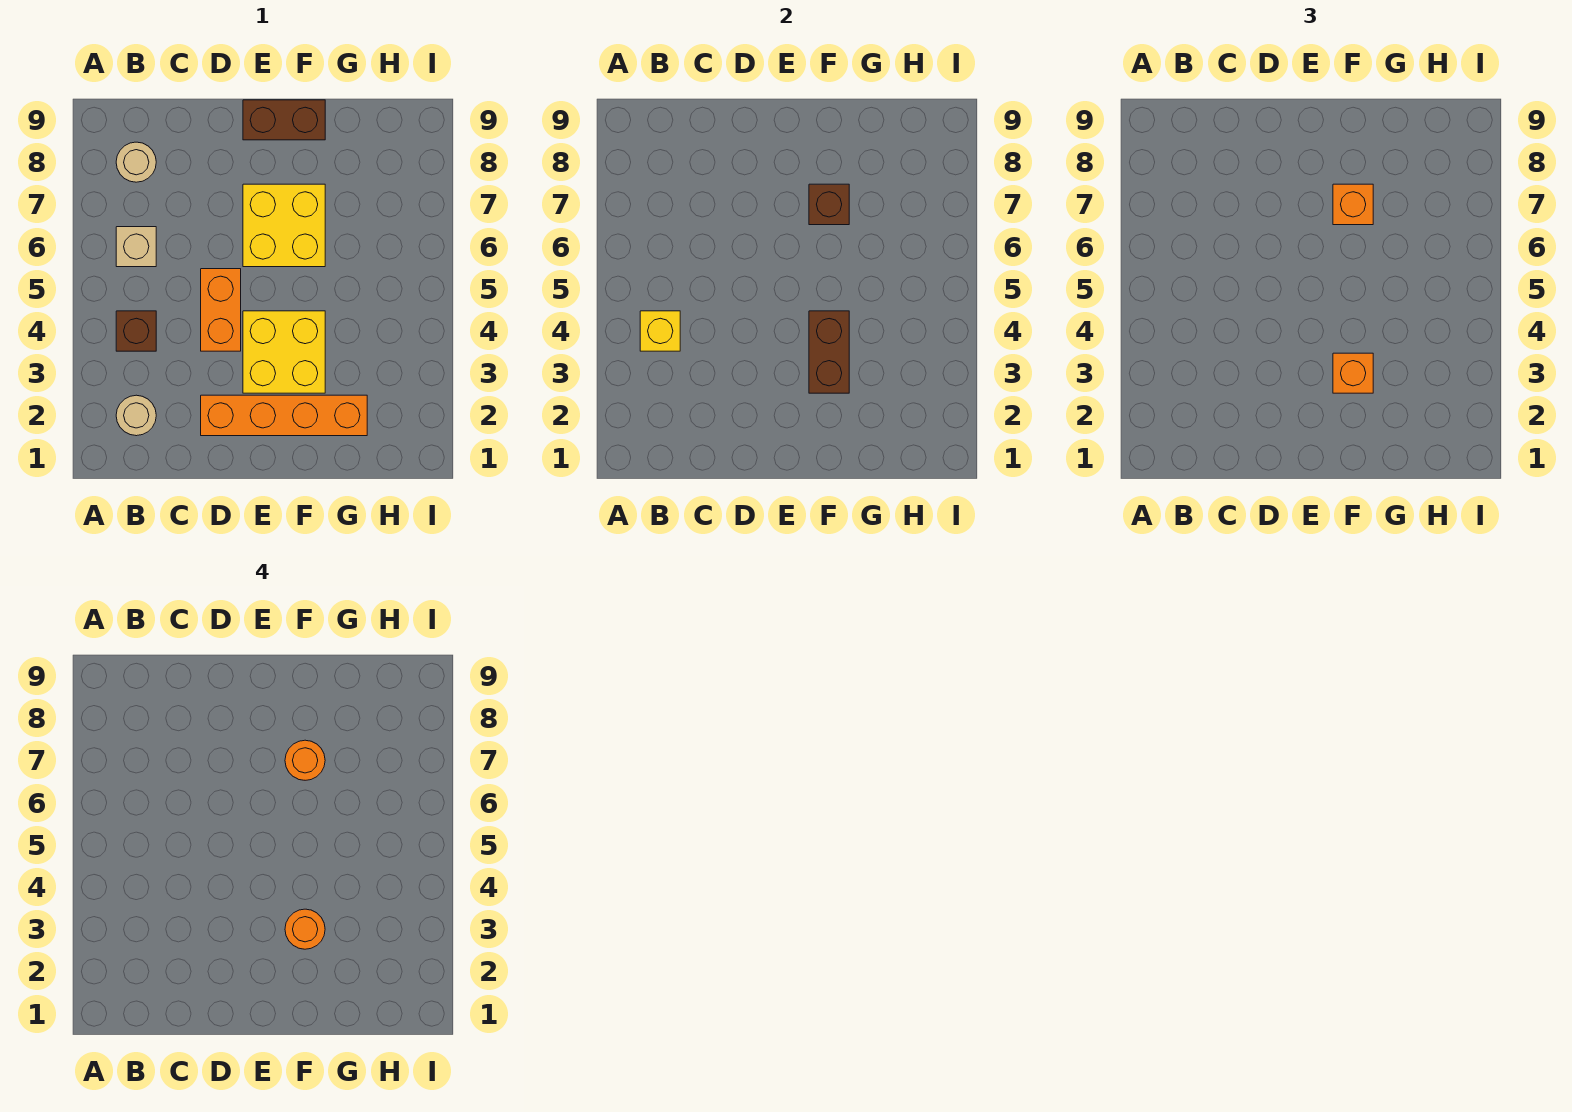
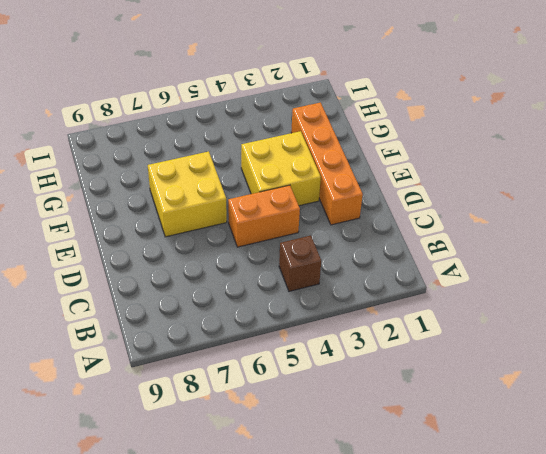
none -> tan round brick B2 level 1
none -> tan brick B6 level 1
none -> tan round brick B8 level 1

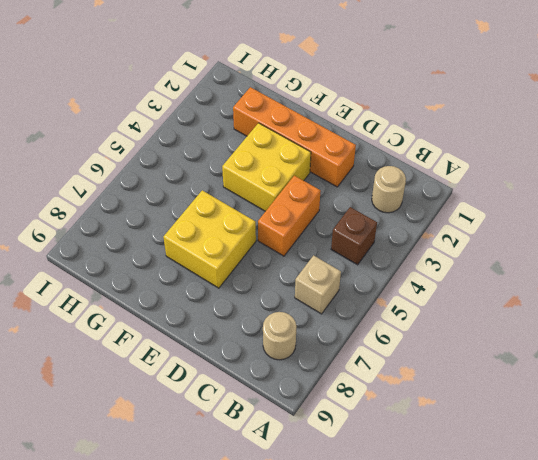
none -> brown brick E9:F9 level 1
none -> yellow brick B4 level 2
none -> brown brick F3:F4 level 2

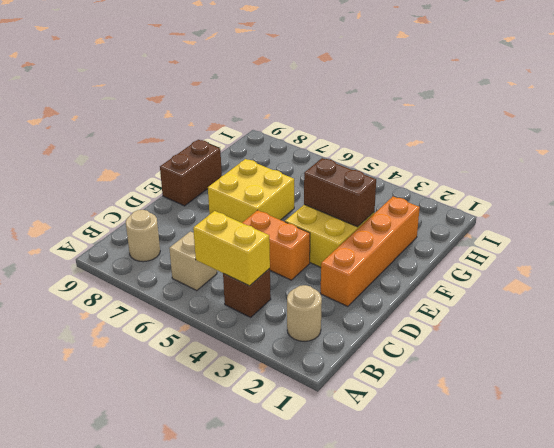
yellow brick B4:B5 level 2 -> yellow brick B4 level 2
none -> brown brick F7 level 2
none -> orange brick F3 level 3
none -> orange brick F7 level 3

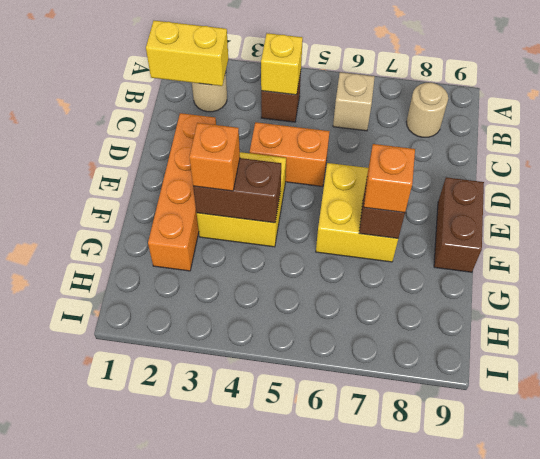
yellow brick B1:B2 level 2 -> none
none -> orange round brick F3 level 4
none -> orange round brick F7 level 4

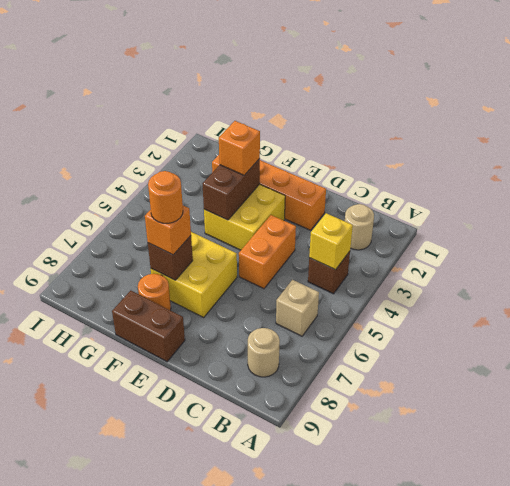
orange round brick F8 level 1 -> orange round brick F3 level 4

